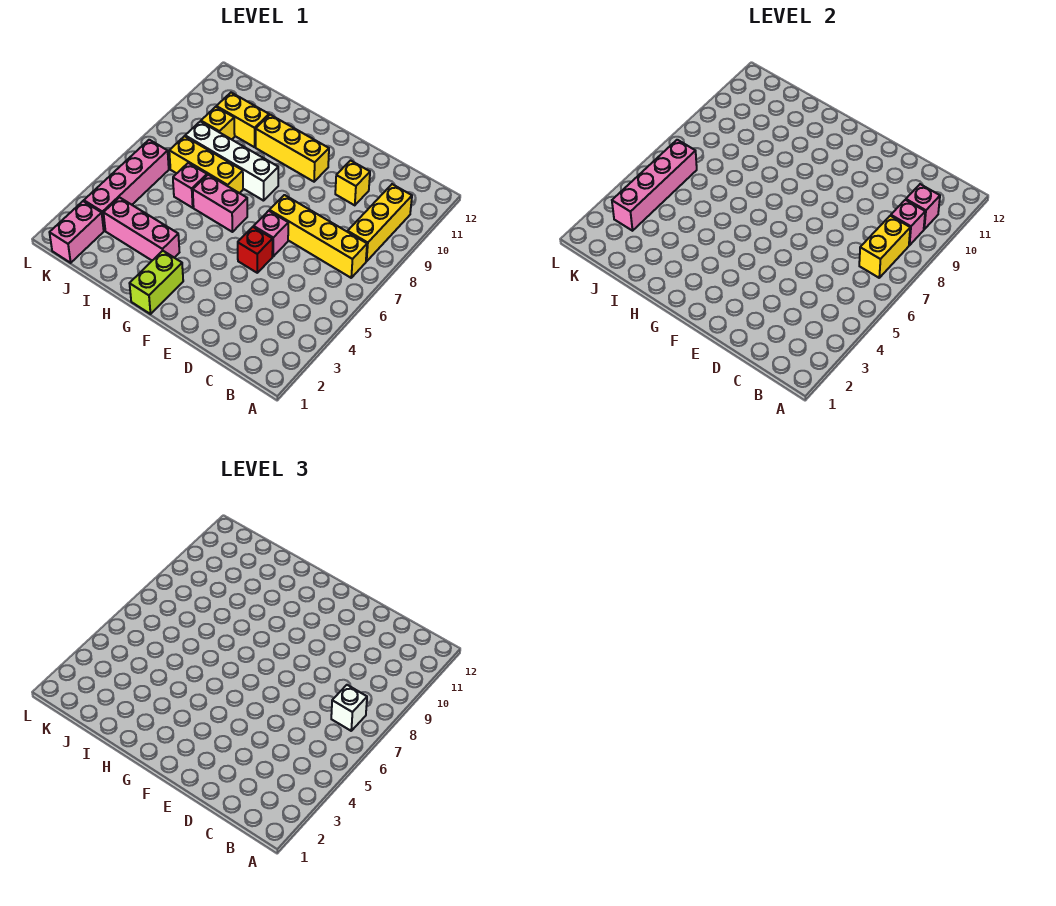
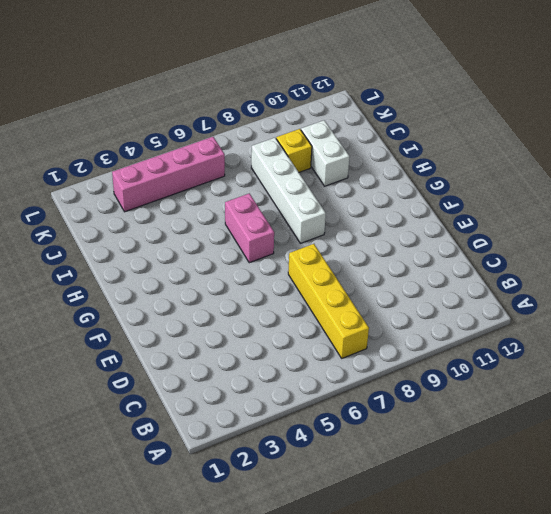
white brick I10:J10 level 1 -> yellow brick I10:J10 level 1
none -> yellow brick B8:B10 level 1
none -> yellow brick D10 level 1
none -> red brick E5 level 1

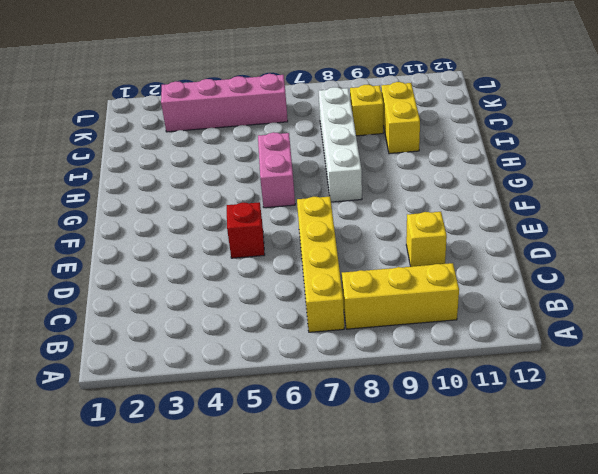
none -> pink brick E6 level 1
none -> yellow brick F10:H10 level 1
none -> lime brick G1:G2 level 1

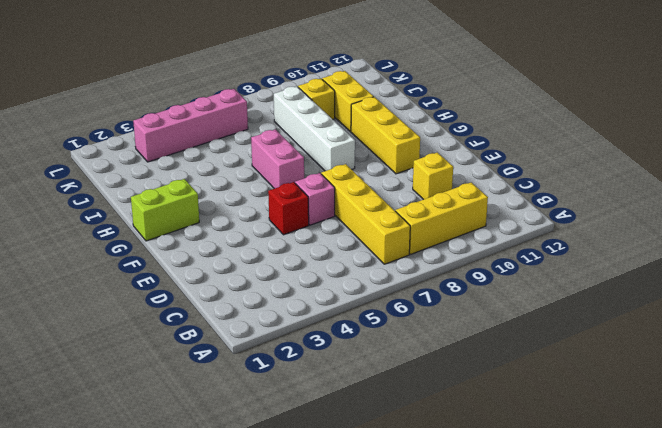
none -> pink brick H3:J3 level 1
none -> yellow brick H7:J7 level 1
none -> pink brick I6 level 1

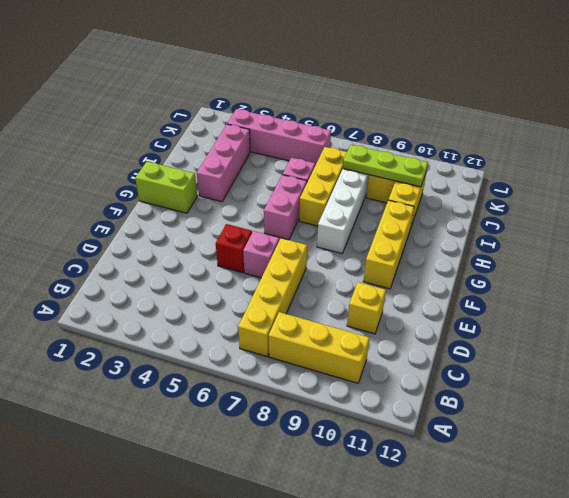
lime plate J8:J10 level 2 -> none
none -> pink brick K1:K2 level 1
none -> yellow brick B7:B8 level 2
none -> pink brick B9 level 2

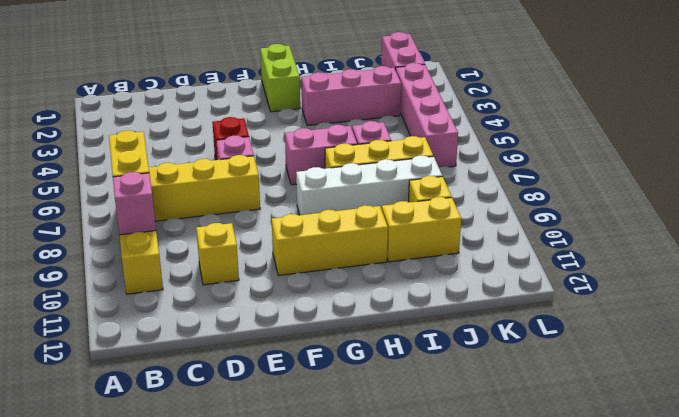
none -> pink brick B10 level 2
none -> pink brick K3:K6 level 2
none -> white brick B7 level 3

